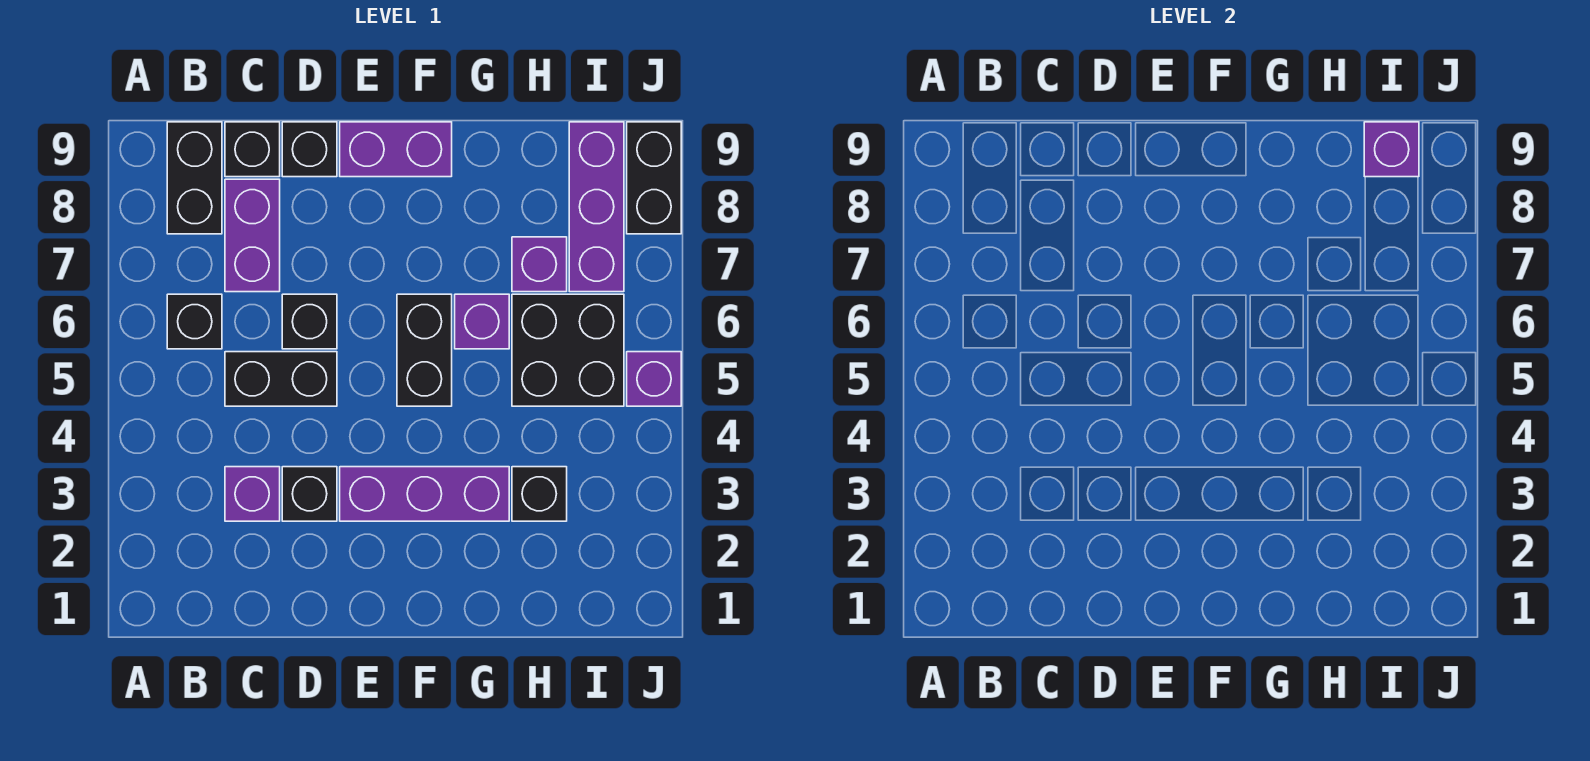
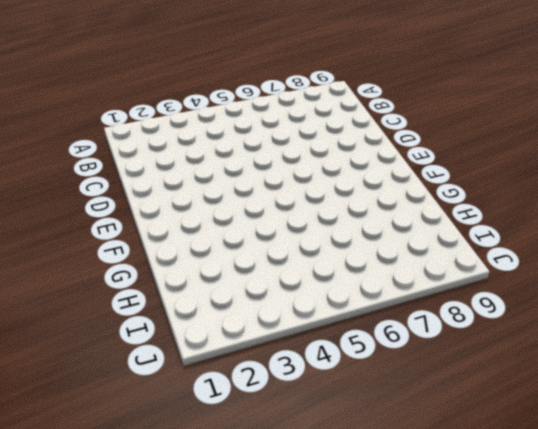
none -> black brick B6 level 1
none -> black brick B8:B9 level 1
none -> purple brick C3 level 1

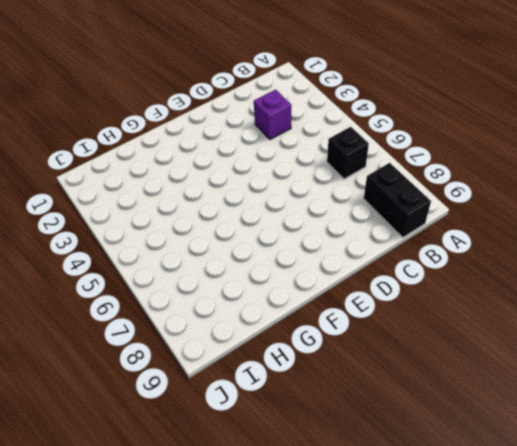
none -> black brick C5:D5 level 1
none -> purple brick C7:C8 level 1
none -> black brick C9 level 1

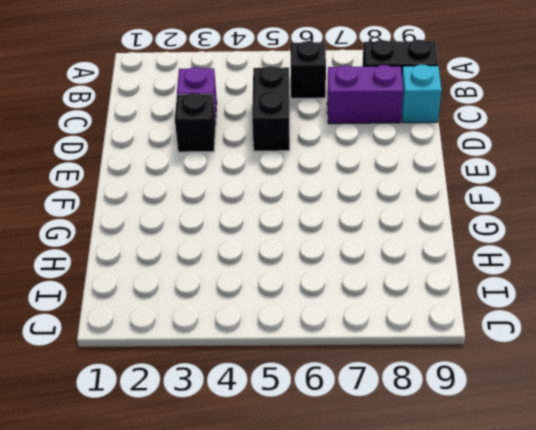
cyan brick C9 level 1 -> black brick C9 level 1
none -> black brick D6 level 1
none -> black brick D9 level 1
none -> purple brick E3:G3 level 1

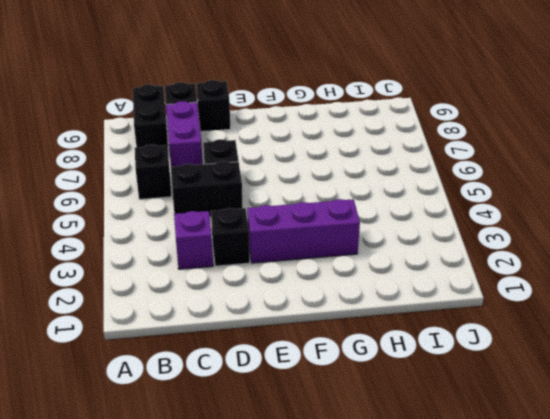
none -> purple brick E9:F9 level 1
none -> black brick F5:F6 level 1
none -> purple brick G6 level 1

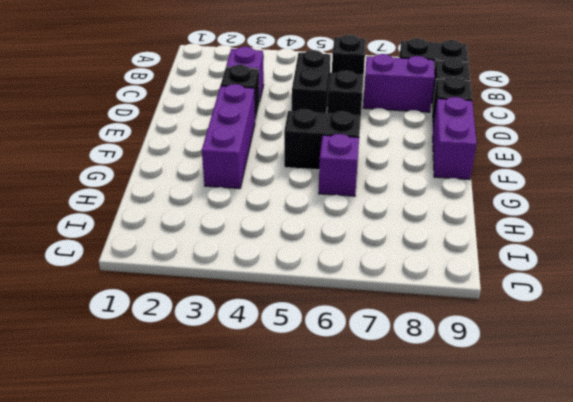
none -> black brick H3 level 1
none -> black brick H5:I6 level 1
none -> purple brick H7 level 1

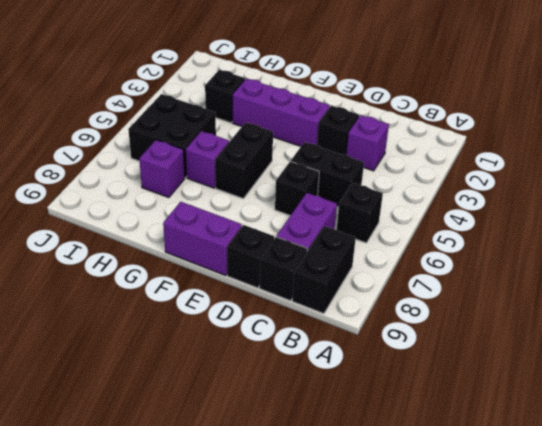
none -> purple brick I7:I9 level 1
none -> purple brick J5 level 1
none -> black brick J8:J9 level 1

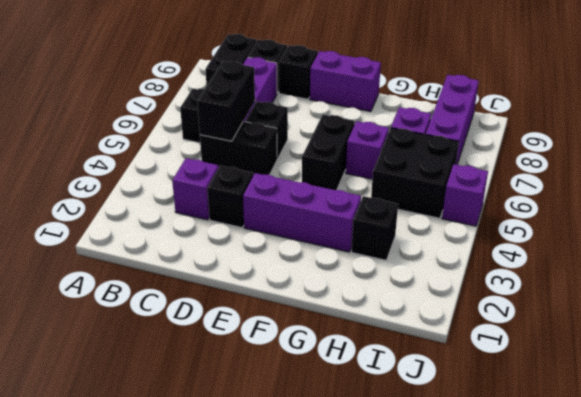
black brick C5:C6 level 2 -> black brick J8:J9 level 1
none -> purple brick I9 level 2

